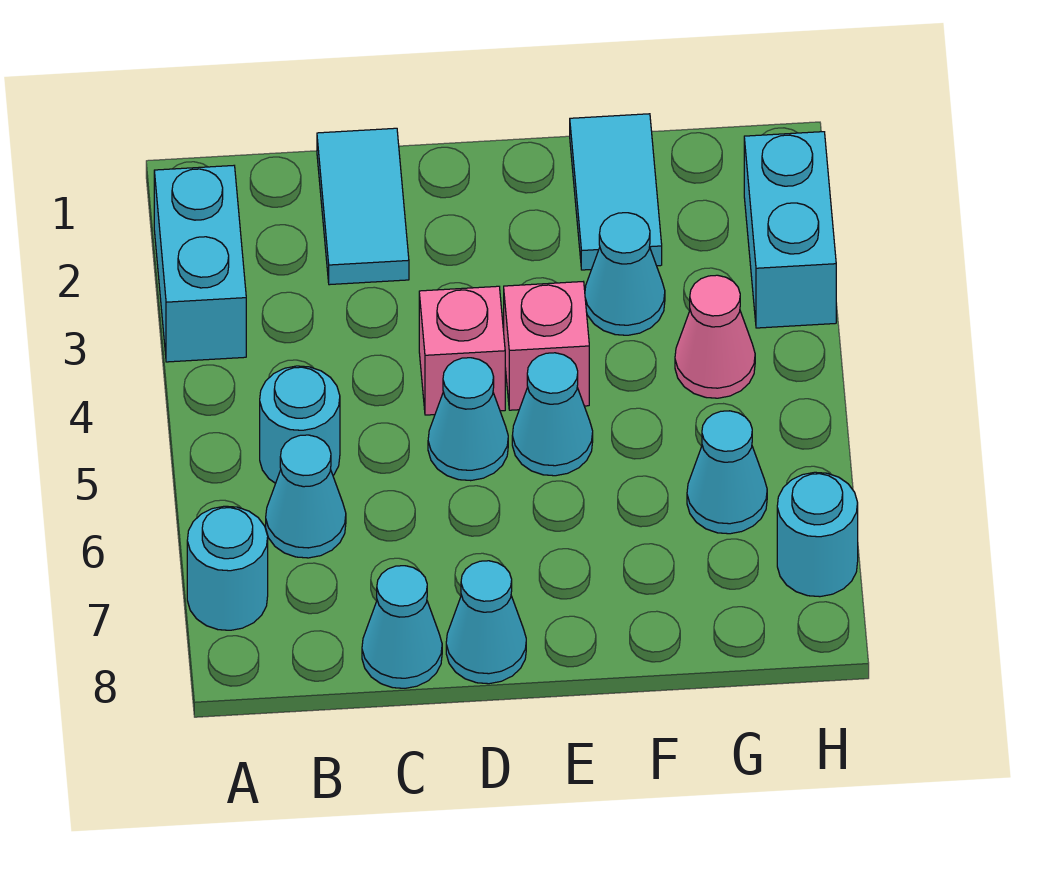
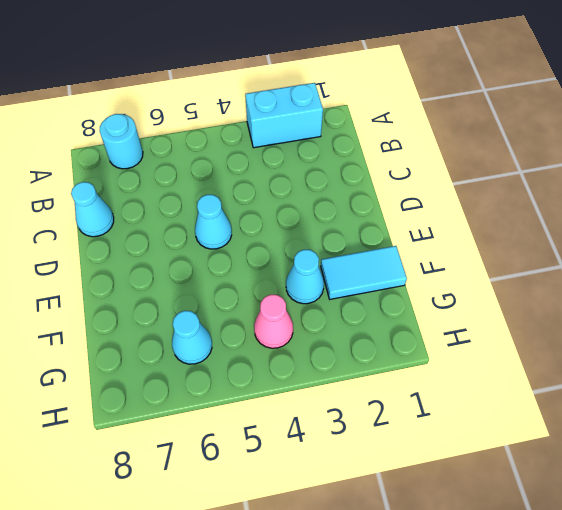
none -> cyan round brick B5 level 1
none -> cyan cone B6 level 1
none -> cyan tile C1:C2 level 1

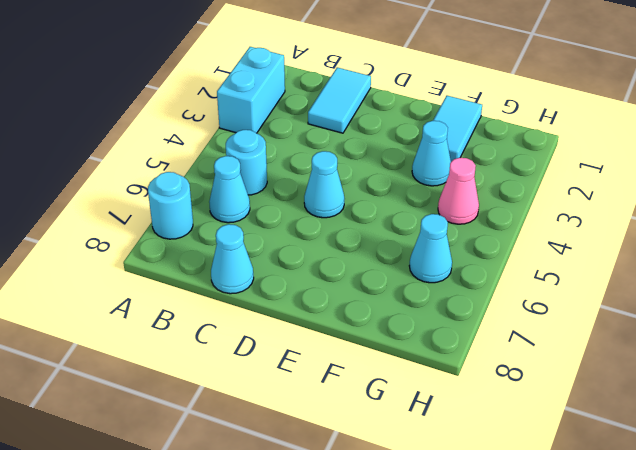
none -> pink brick D4 level 1
none -> cyan cone D8 level 1
none -> pink brick E4 level 1

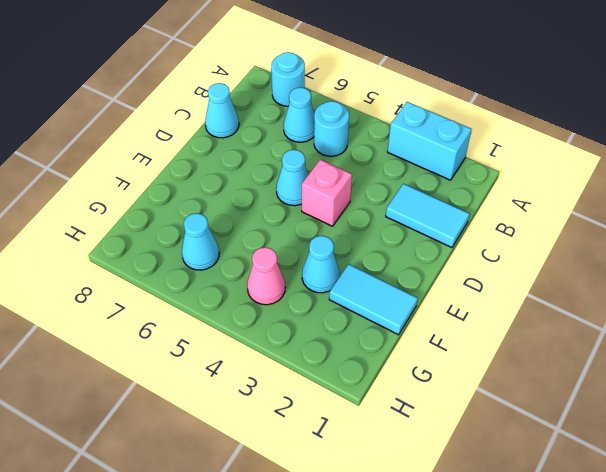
none -> cyan cone D8 level 1
none -> pink brick E4 level 1
none -> cyan cone E5 level 1

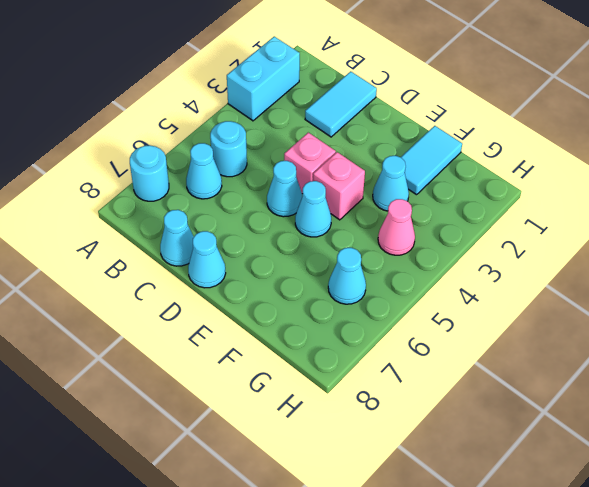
none -> cyan brick H2:H3 level 1
none -> cyan round brick H7 level 1

